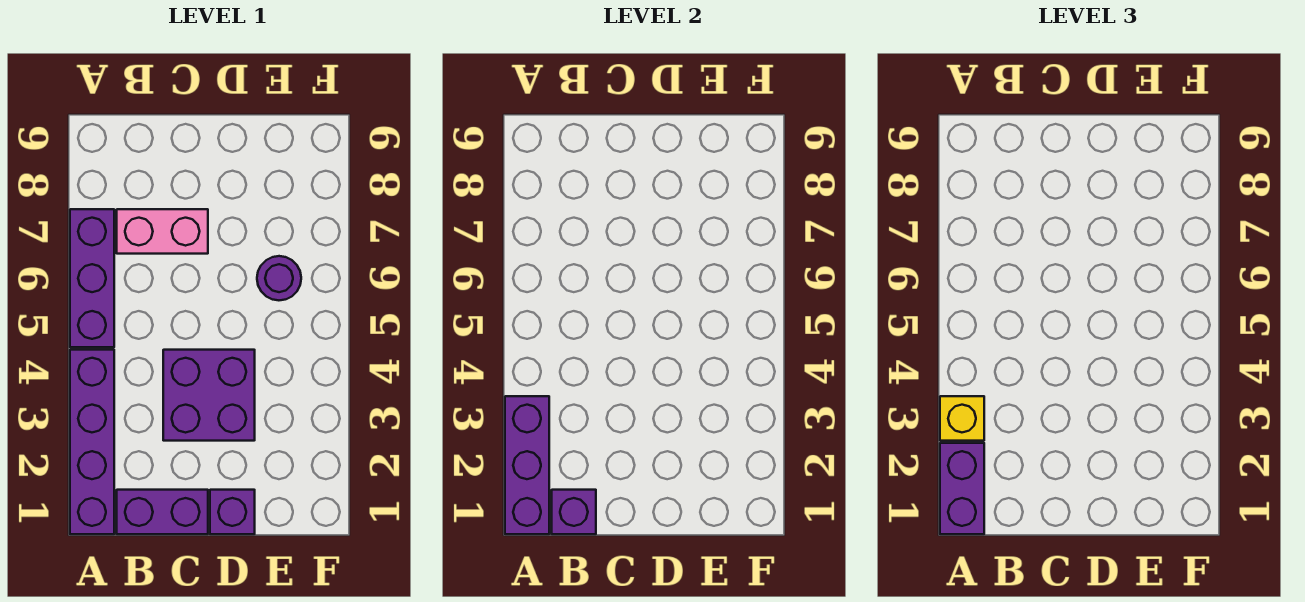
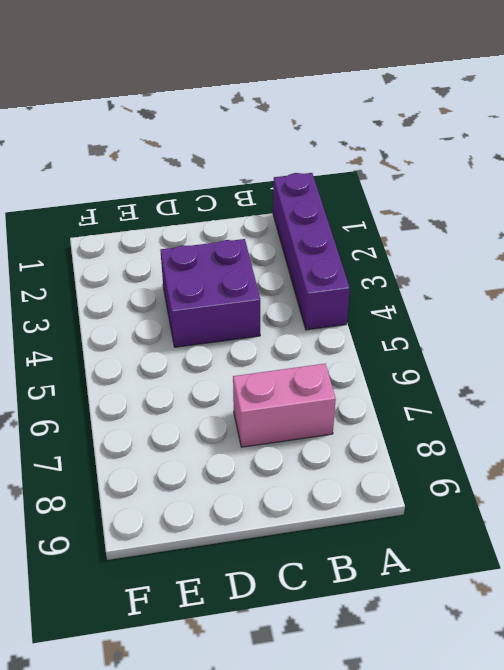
none -> purple brick A5:A7 level 1
none -> purple brick B1:C1 level 1

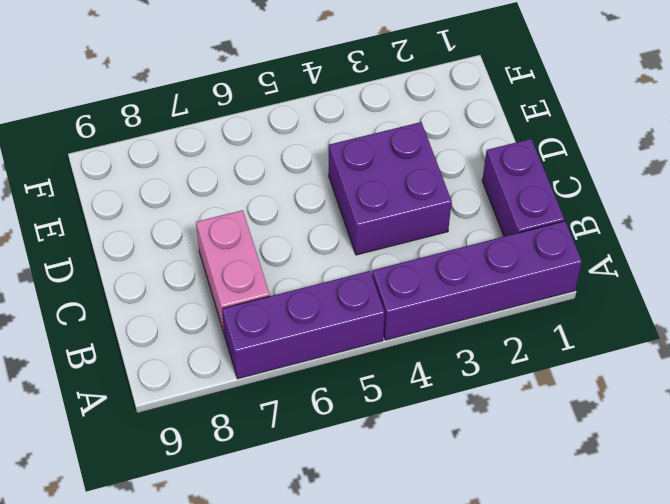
none -> purple brick D1 level 1
none -> purple round brick E6 level 1

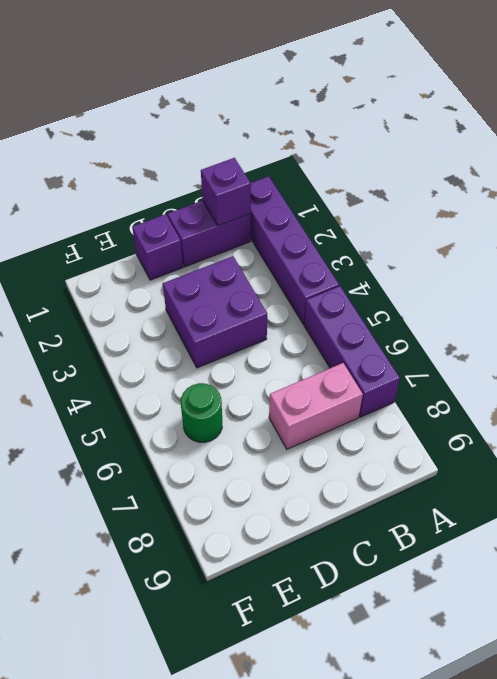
green round brick E6 level 1 -> purple round brick E6 level 1
none -> purple brick A1:A3 level 2
none -> purple brick A1:A2 level 3

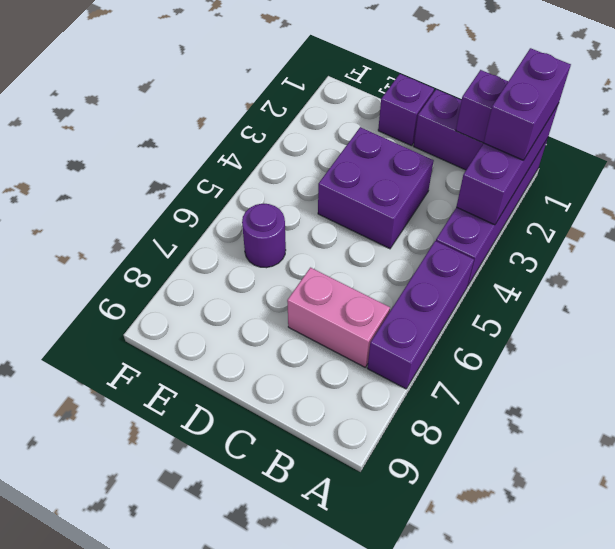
none -> yellow brick A3 level 3

